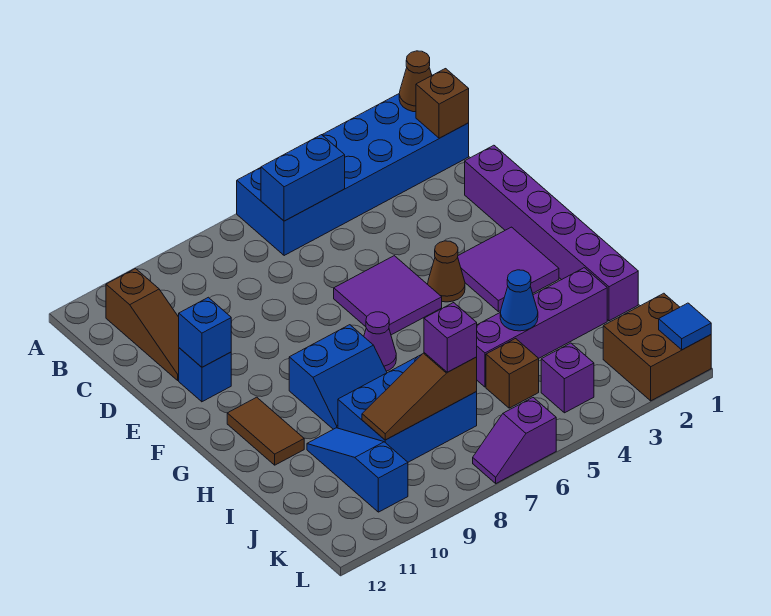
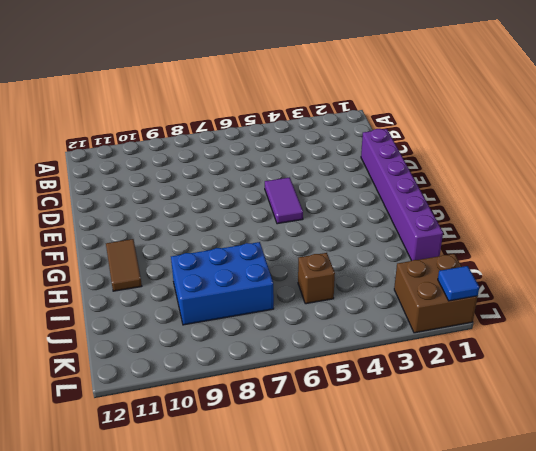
purple tile E5:F5 level 1 -> purple tile E5:F6 level 1
none -> blue brick A1:B6 level 1
none -> brown slope B11:D11 level 1 top B
none -> blue brick E11 level 1

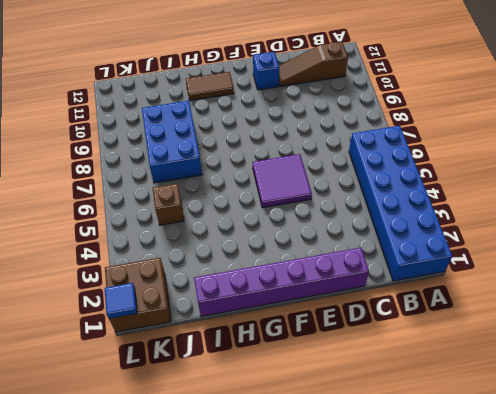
none -> purple tile F2:G3 level 1
none -> brown cone F4 level 1
none -> purple cone G7 level 1

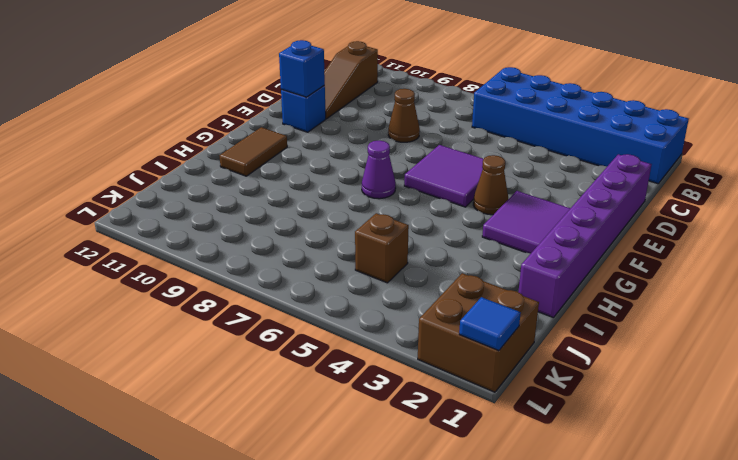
brown cone D8 level 1 -> brown cone A1 level 2
none -> blue slope G8:H9 level 1 top G
none -> purple brick I2:I5 level 1
none -> blue brick I7:J9 level 1

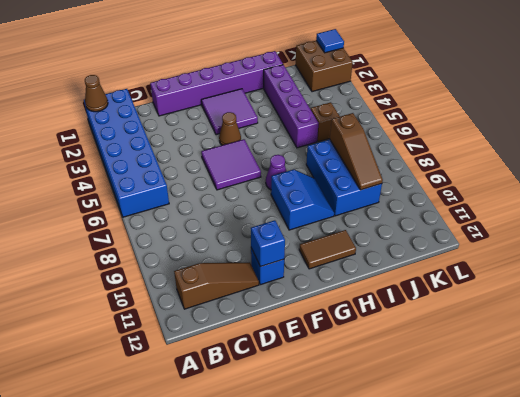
none -> blue slope I10:K10 level 1 top K
none -> purple brick K4 level 1
none -> purple slope L6:L7 level 1 top 6

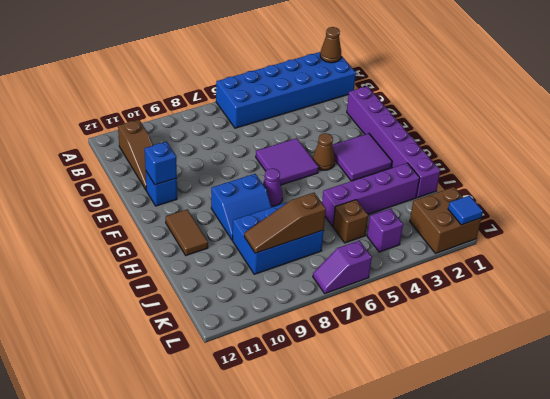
none -> blue slope I10:K10 level 1 top K
none -> brown brick B1 level 2
none -> blue brick B5:B6 level 2

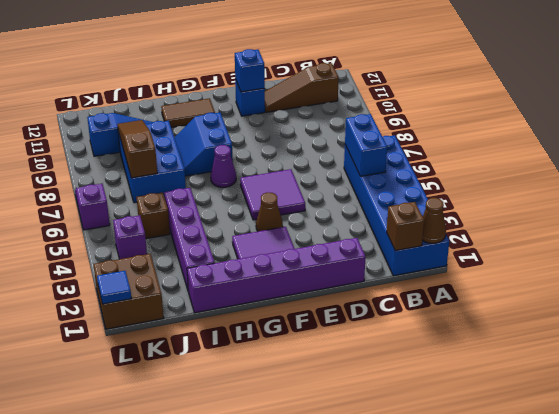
none -> blue cone I4 level 2
none -> purple brick J7 level 3

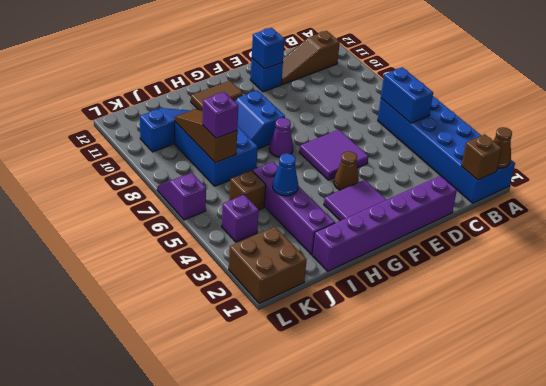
none -> blue tile L1 level 2

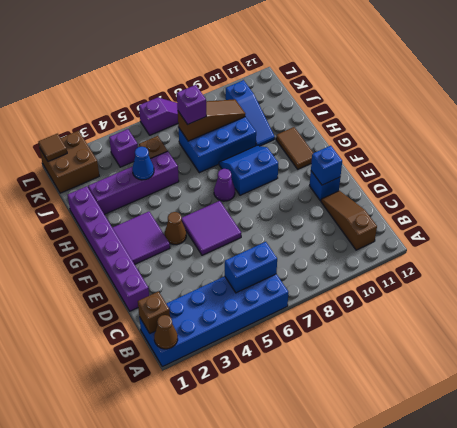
brown tile L1 level 2 -> blue tile L1 level 2

